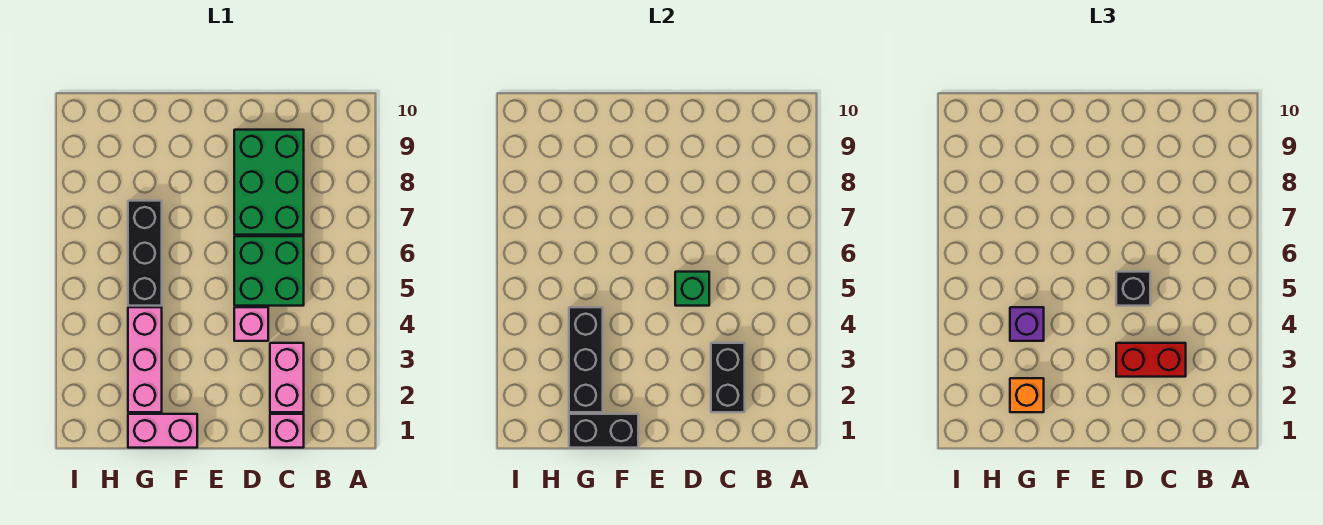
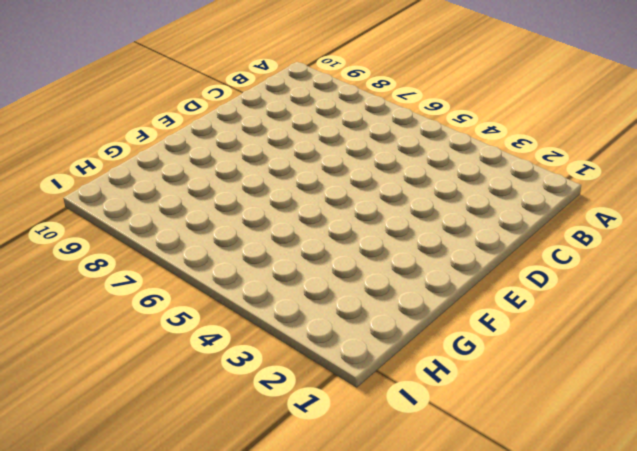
none -> pink brick C1 level 1
none -> pink brick C2:C3 level 1
none -> green brick C5:D6 level 1

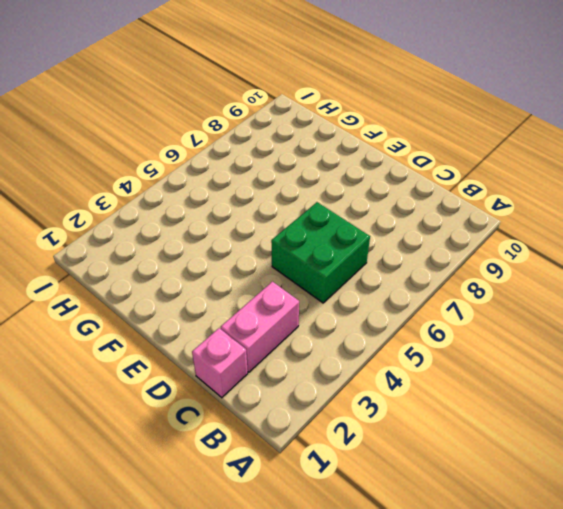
none -> green brick C7:D9 level 1
none -> pink brick D4 level 1
none -> pink brick F1:G1 level 1

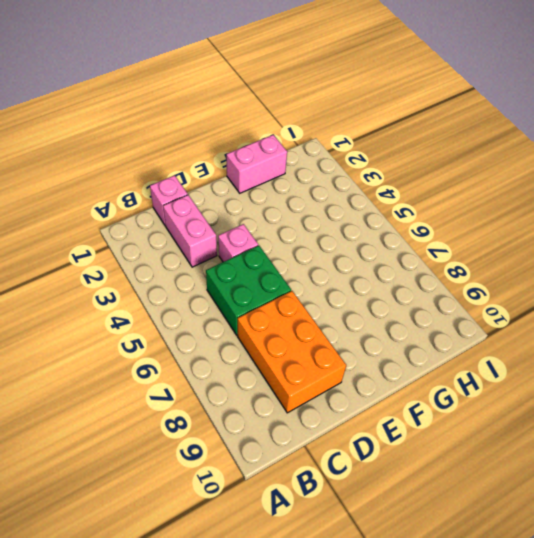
orange brick C7:D9 level 1 -> green brick C7:D9 level 1
none -> pink brick G2:G4 level 1
none -> black brick G5:G7 level 1
none -> black brick C2:C3 level 2

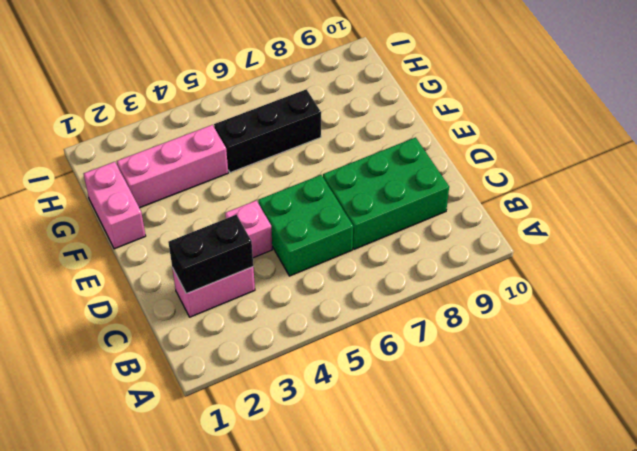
none -> pink brick C1 level 1
none -> green brick D5 level 2
none -> black brick F1:G1 level 2

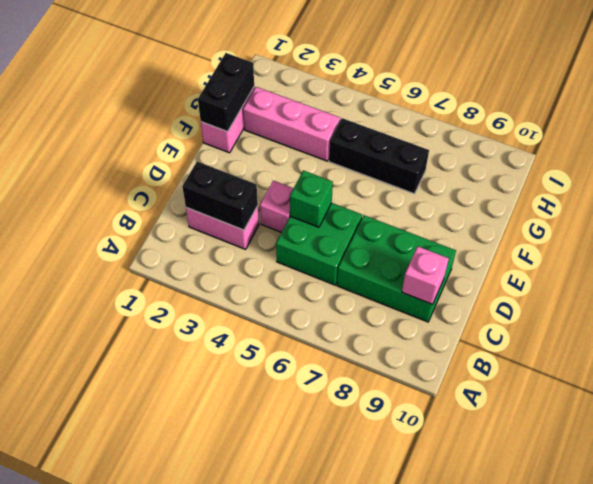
pink brick C9 level 2 -> pink brick C1 level 1
none -> black brick G2:G4 level 2
none -> red brick C3:D3 level 3
none -> black brick D5 level 3

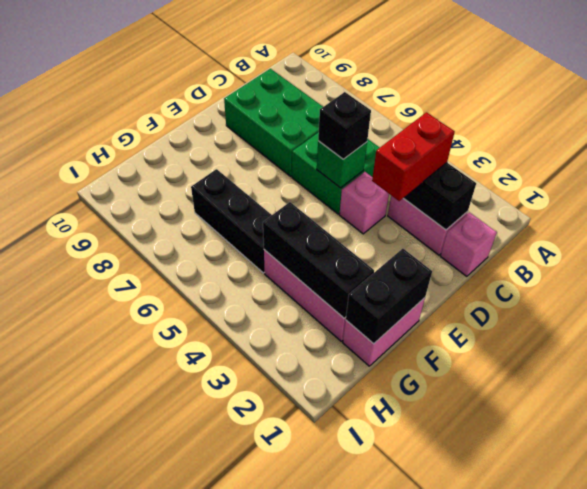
none -> orange brick G2 level 3
none -> purple brick G4 level 3

